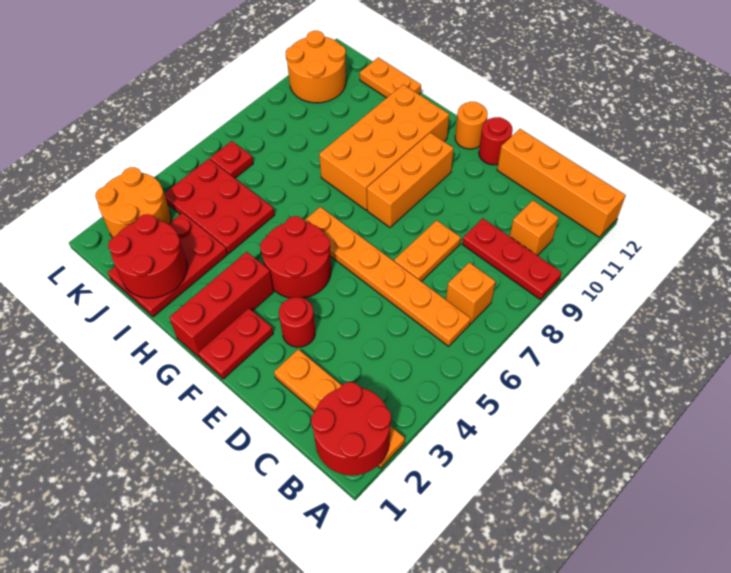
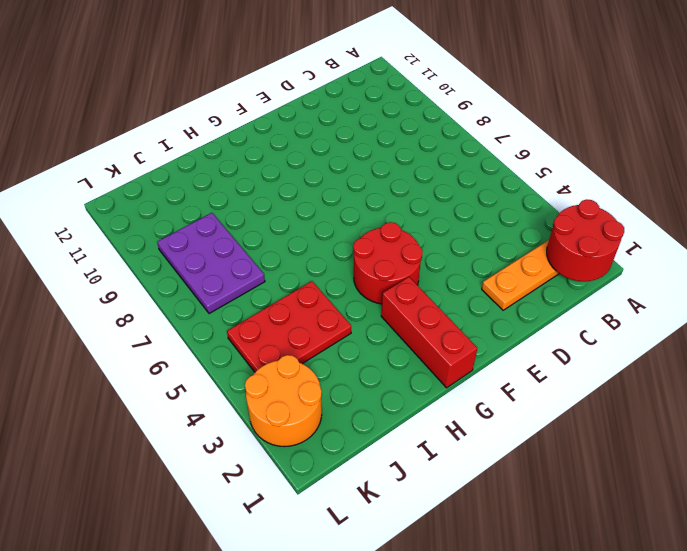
purple plate J7:K9 level 1 -> none
none -> red plate A9:C9 level 1
none -> orange brick A12:D12 level 1
none -> orange plate B6:G6 level 1

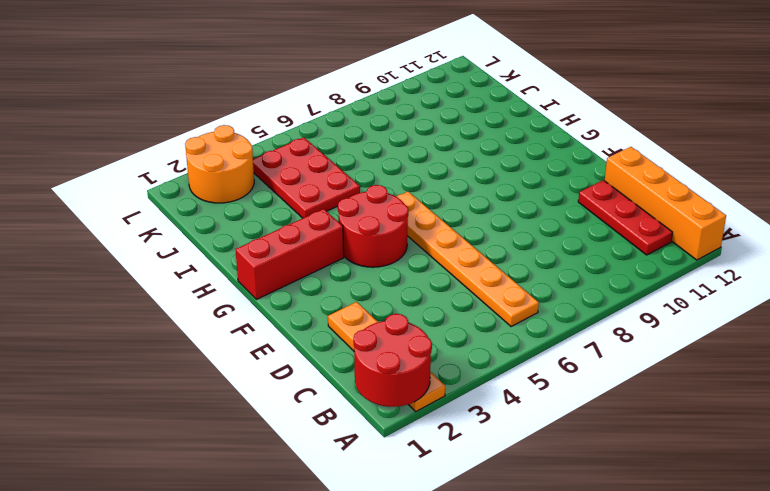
red plate B11:D11 level 1 -> red plate A9:C9 level 1
none -> orange brick B7 level 1
none -> orange brick B10 level 1
none -> orange plate D7:D8 level 1

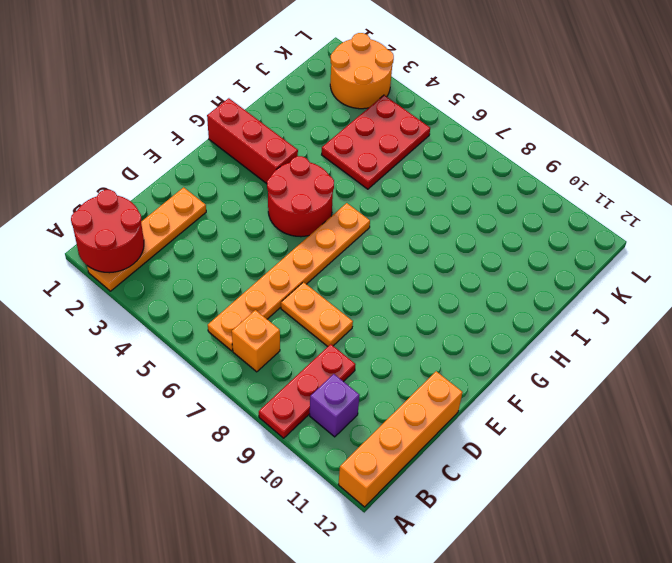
purple brick B10 level 1 -> orange brick B10 level 1
none -> red round brick E3 level 1
none -> red round brick E12 level 1
none -> red plate F1:F2 level 1

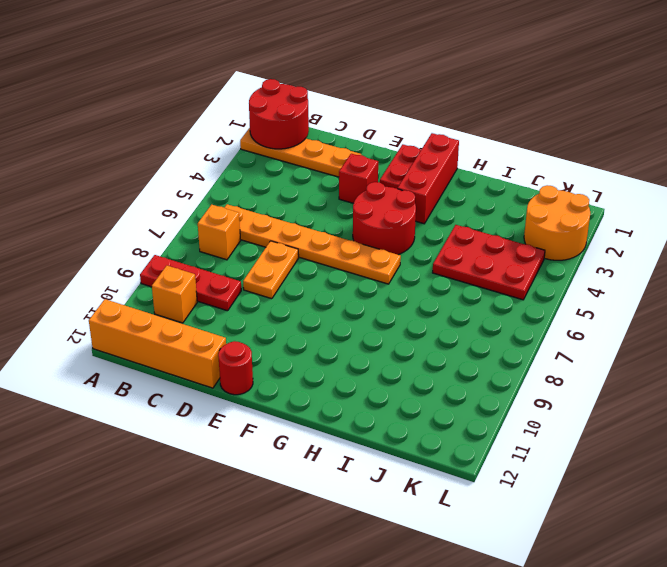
red brick E3 level 1 -> red round brick E3 level 1
none -> orange brick F8:F10 level 1
none -> orange round brick F12 level 1
none -> orange brick G8:H11 level 1

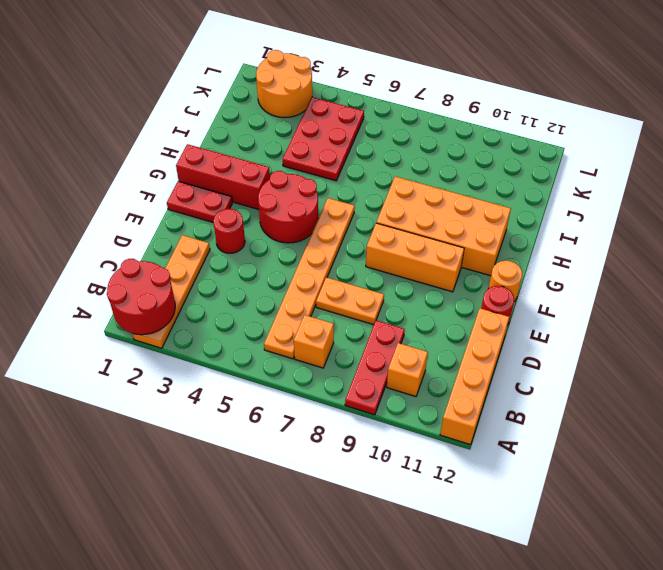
none -> red plate I1:J3 level 1
none -> orange plate I12:J12 level 1
none -> red plate K6 level 1

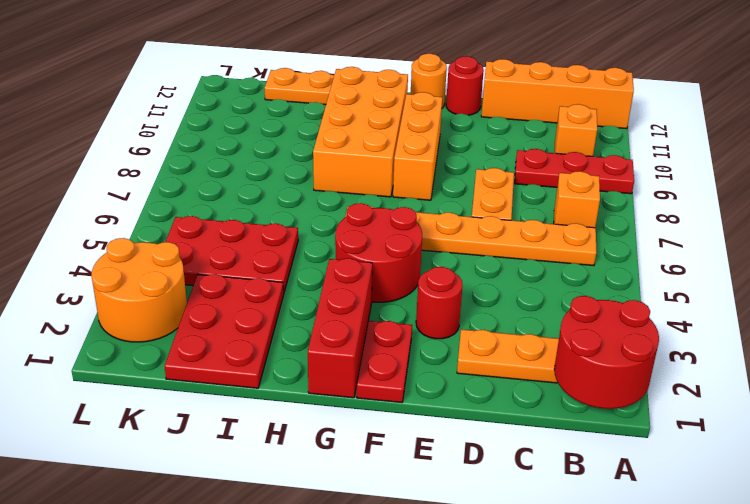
none -> red plate K6 level 1
none -> orange round brick K10:L11 level 1
none -> red round brick I1:J2 level 2

